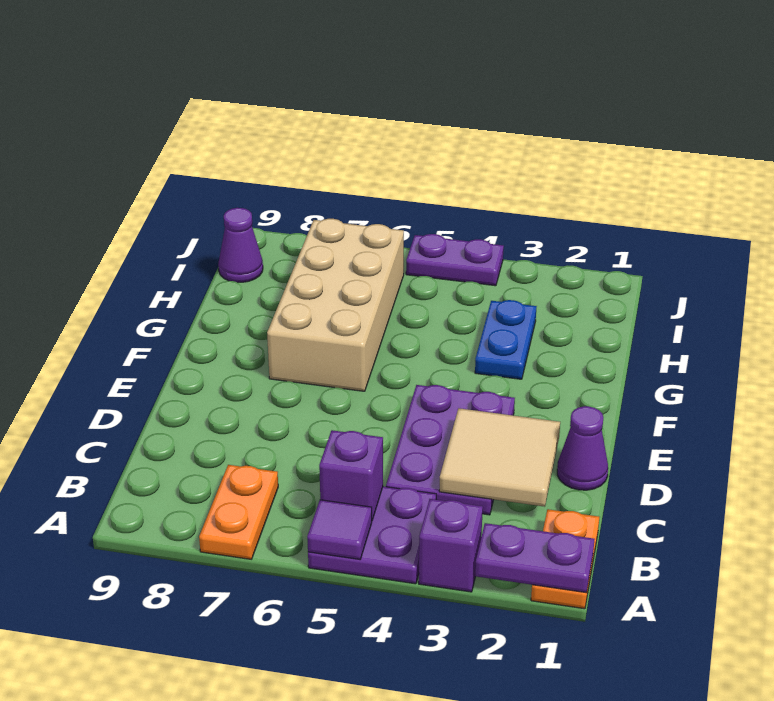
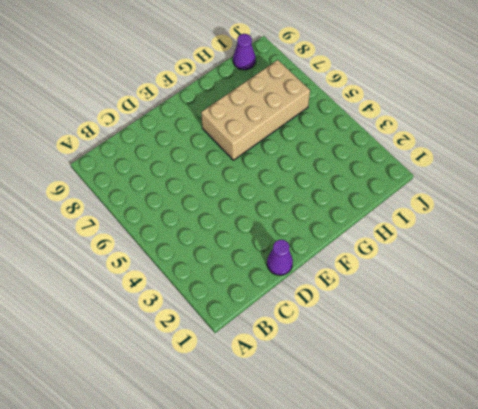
none -> orange plate A1:B1 level 1
none -> purple brick A3 level 1
none -> purple plate A4:B5 level 1

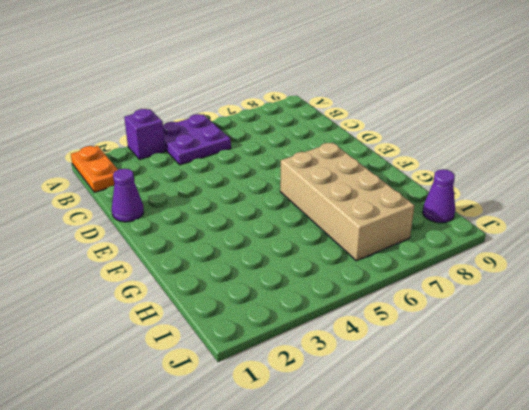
none -> orange plate A7:B7 level 1
none -> purple plate C3:E4 level 1
none -> blue plate G3:H3 level 1

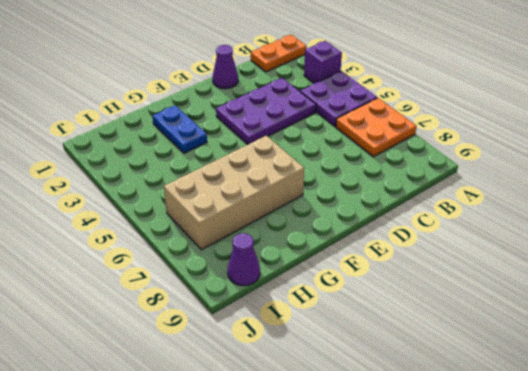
orange plate A6:B7 level 1 -> orange plate A7:B7 level 1
blue plate G2:G3 level 1 -> blue plate G3:H3 level 1
none -> purple plate J4:J5 level 1
none -> purple plate A1:A2 level 2
none -> purple tile A5 level 2

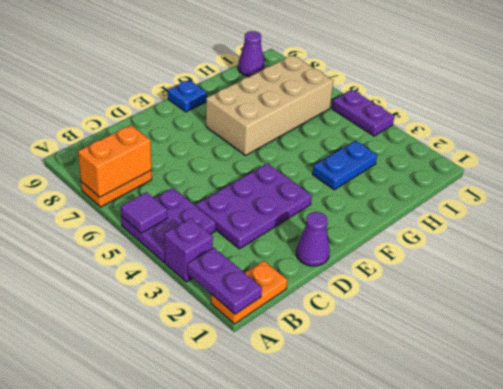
orange brick A7:B7 level 2 -> none
blue plate F9 level 1 -> none
none -> purple brick B5 level 2
none -> tan tile C2:D3 level 2

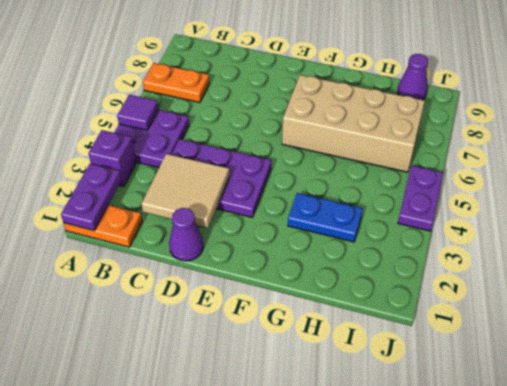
none -> purple brick B5 level 2

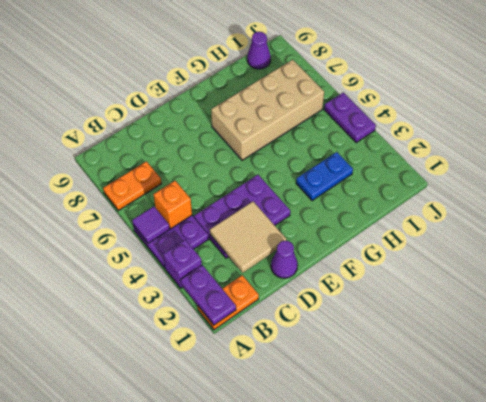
orange brick B5 level 2 -> purple brick B5 level 2

